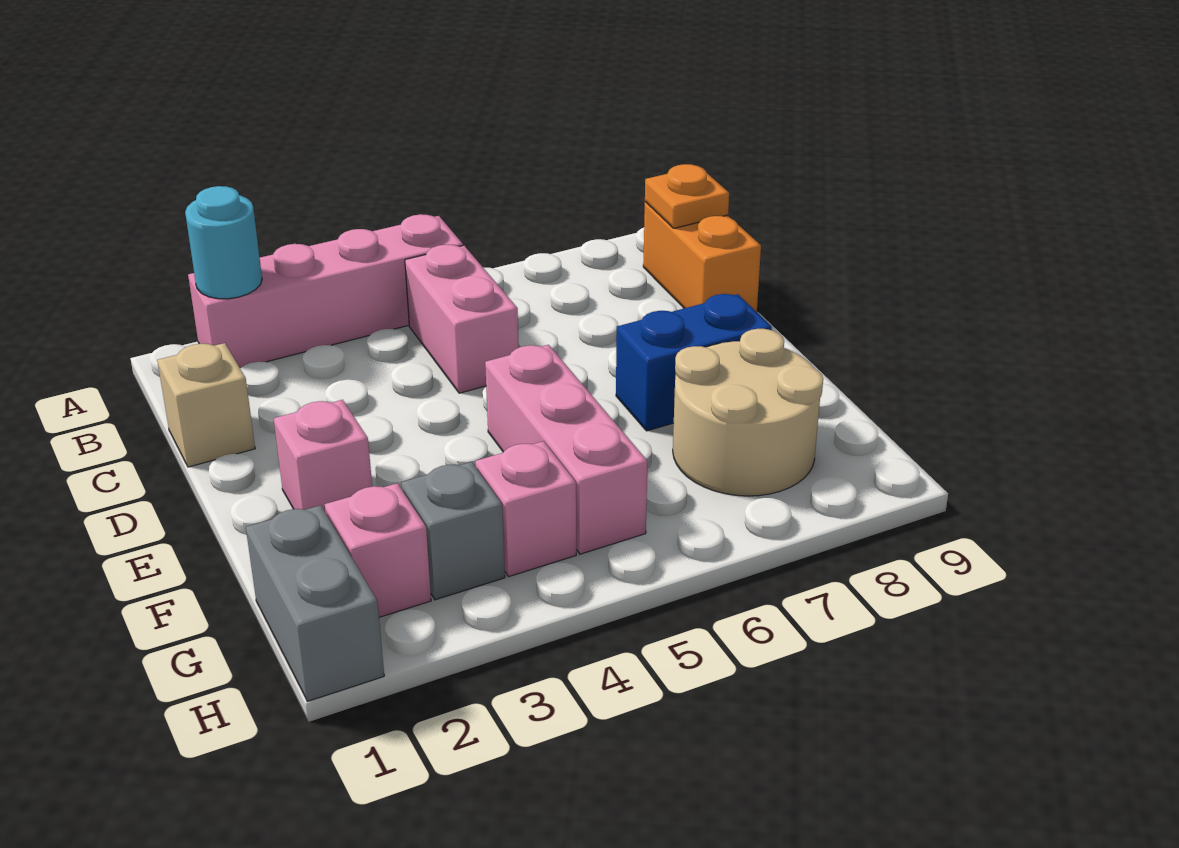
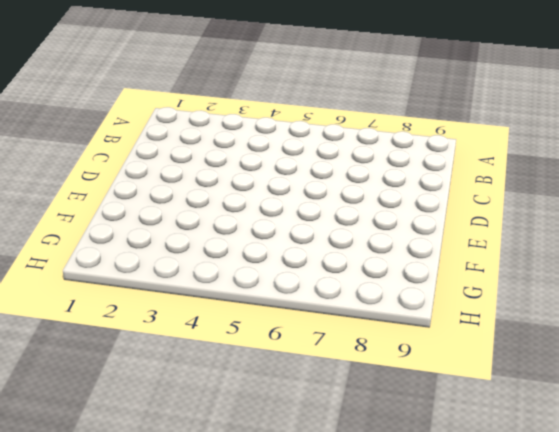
none -> pink brick A2:A5 level 1
none -> pink brick B5:C5 level 1
none -> orange brick B9:C9 level 1

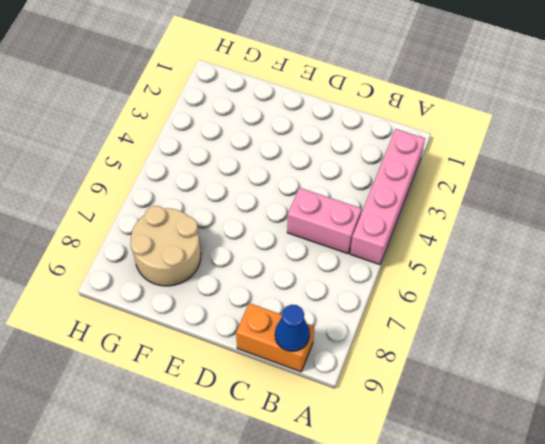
blue cone B9 level 2 -> orange plate B9 level 2
none -> tan brick C1 level 1
none -> pink brick E2 level 1
none -> pink brick E5:G5 level 1

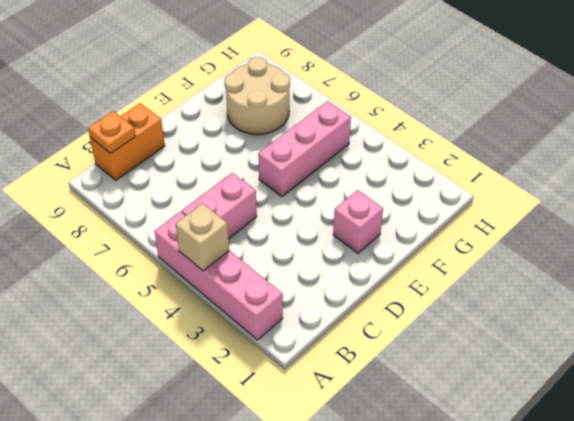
tan brick A4 level 2 -> tan brick C1 level 1
none -> blue brick E7:E8 level 1
none -> grey brick G1:H1 level 1
none -> pink brick G2 level 1

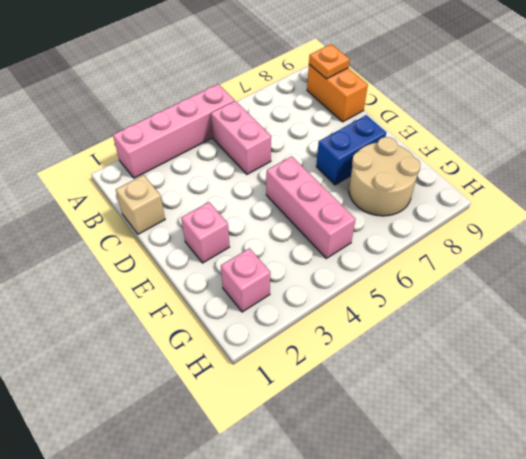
none -> grey brick G1:H1 level 1
none -> grey brick G3 level 1
none -> pink brick G4 level 1

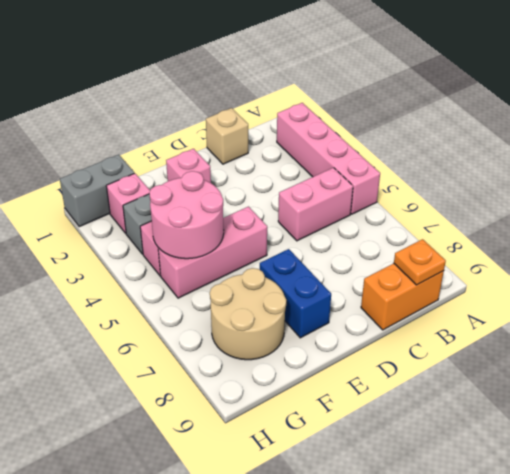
pink round brick F4:G5 level 2 -> none
none -> cyan round brick A2 level 2

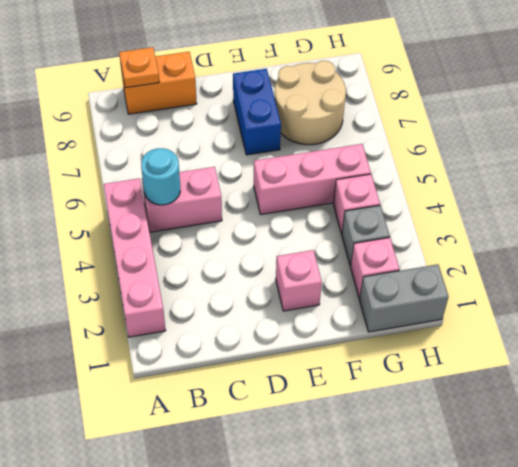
cyan round brick B5 level 2 -> cyan round brick A2 level 2
none -> tan brick C1 level 1

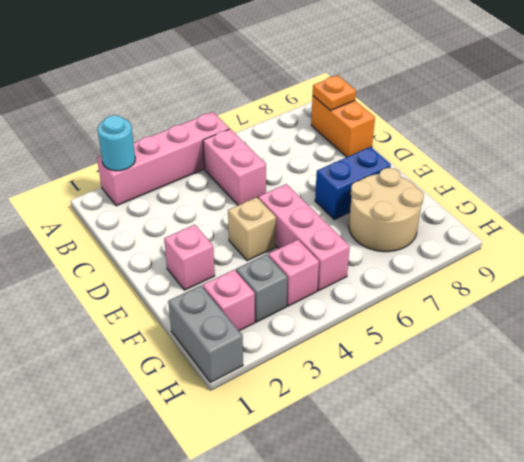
tan brick E4 level 1 -> tan brick C1 level 1

